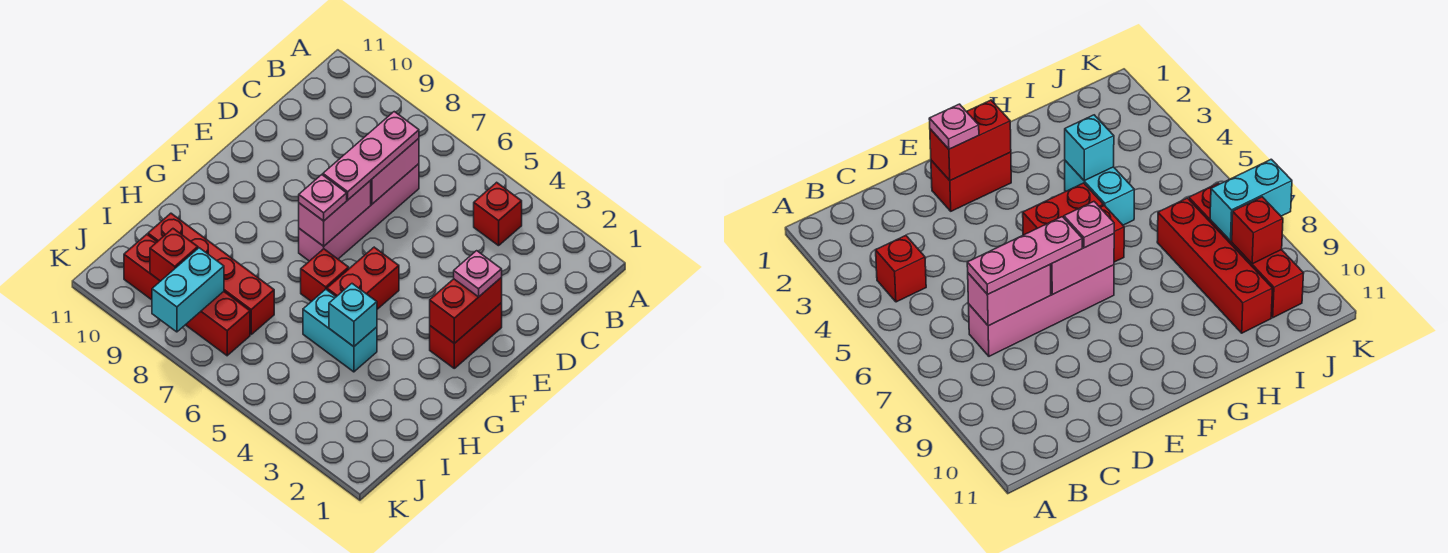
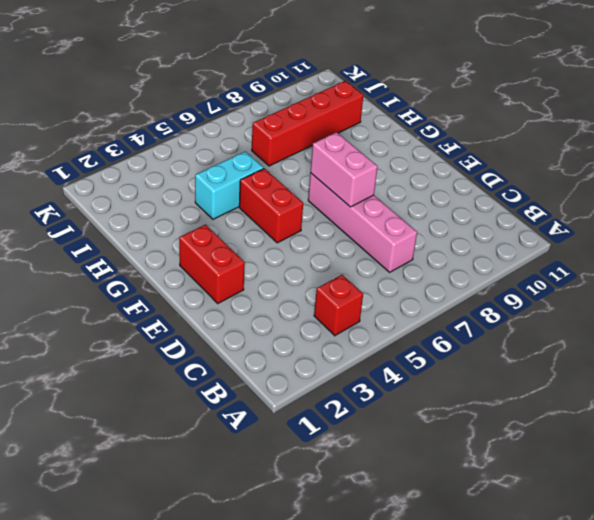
none -> red brick G6 level 1
none -> red brick J7:J10 level 1
none -> pink brick C7:D7 level 2

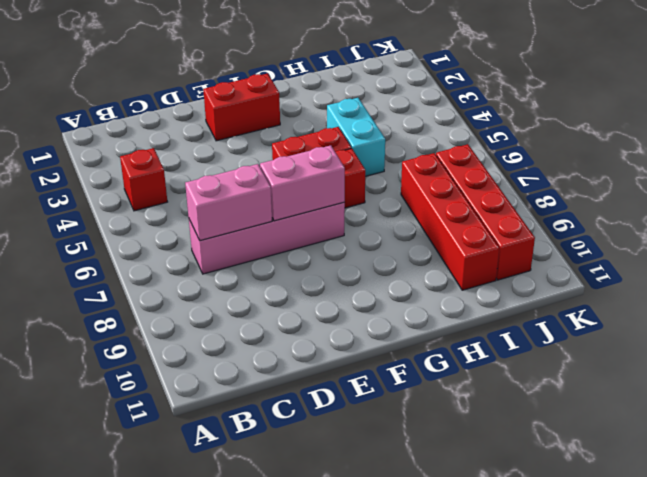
none -> red brick E2:F2 level 2
none -> cyan brick H4 level 2
none -> cyan brick J8:K8 level 2

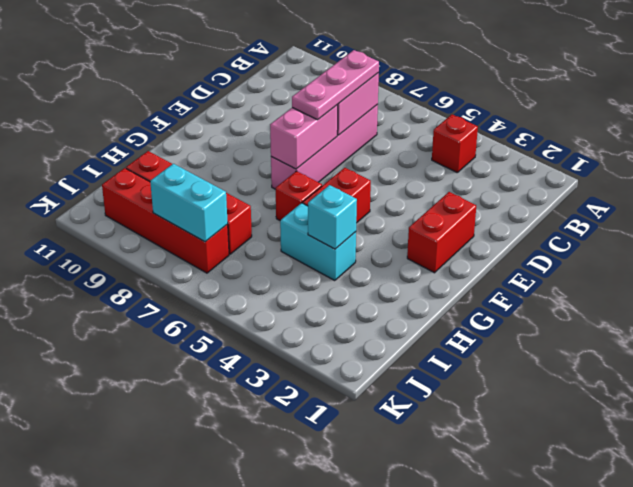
cyan brick J7:J8 level 2 -> cyan brick J8:K8 level 2
none -> red brick E2:F2 level 2
none -> red brick J9 level 2
none -> pink plate E2 level 3

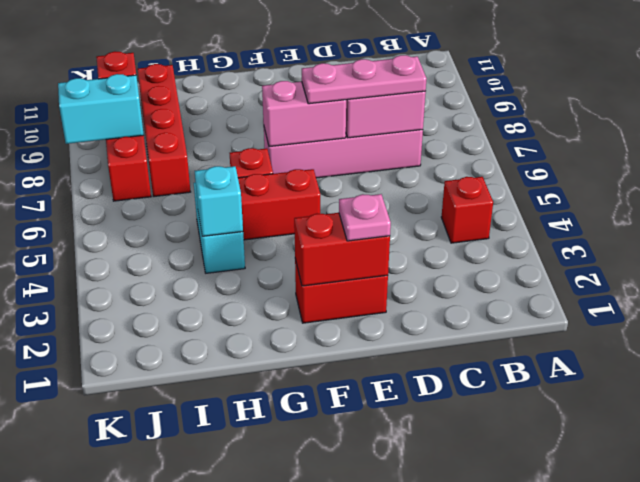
none -> pink plate F7 level 3

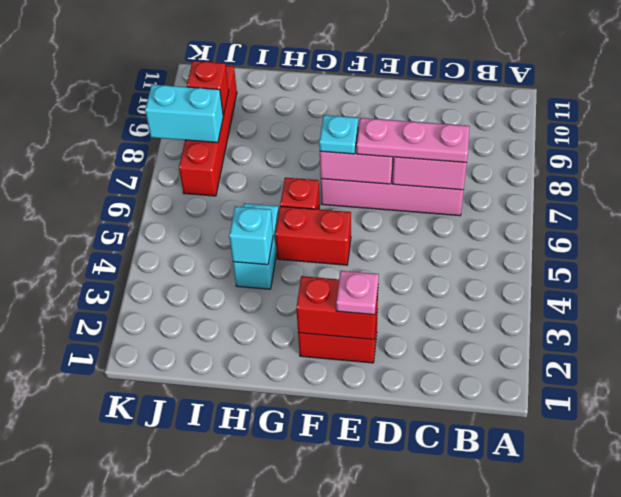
cyan plate F7 level 3 -> pink plate F7 level 3
none -> red brick B4 level 1
none -> red brick I7:I10 level 1

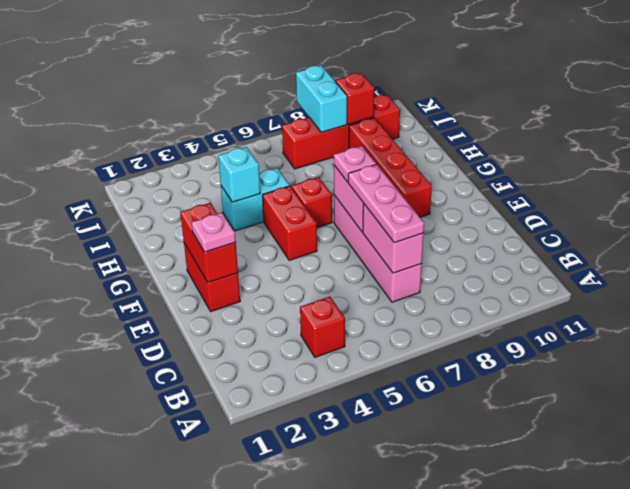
red brick F9:I9 level 1 -> red brick I7:I10 level 1

